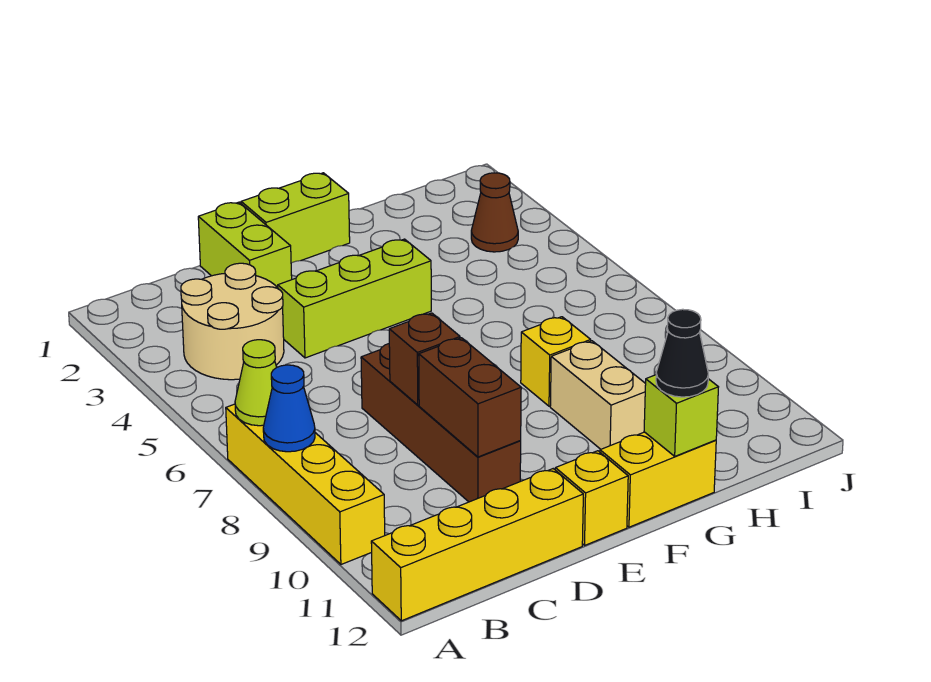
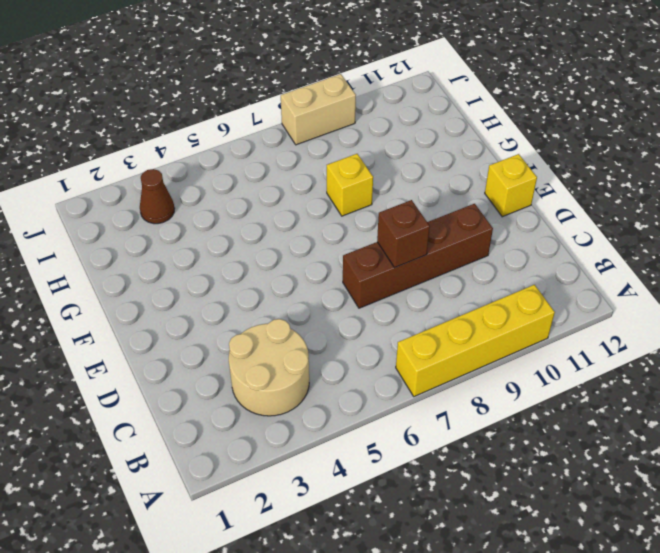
tan brick J8:J9 level 1 -> tan brick G9:G10 level 1
none -> yellow brick A12:D12 level 1
none -> lime brick D1:D2 level 1
none -> lime brick D4:F4 level 1

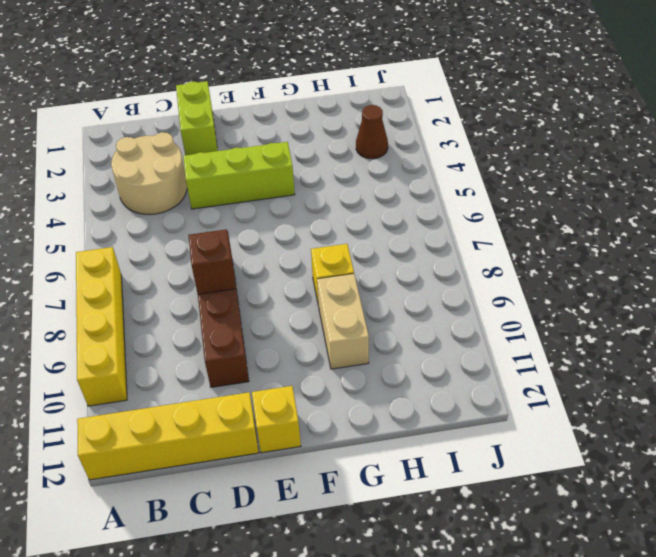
none -> lime brick E1:F1 level 1
none -> yellow brick F12:G12 level 1
none -> lime cone A7 level 2

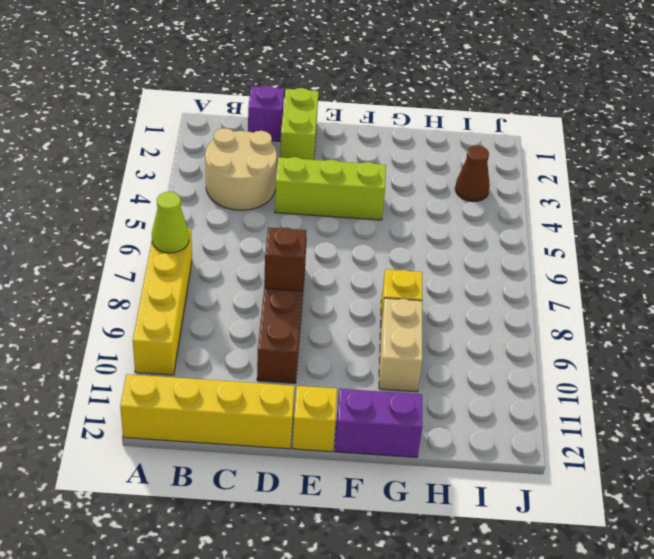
purple brick C1 level 1 -> none
purple brick F12:G12 level 1 -> yellow brick F12:G12 level 1
none -> lime brick E1:F1 level 1
none -> blue cone A8 level 2
none -> brown brick D9:D10 level 2

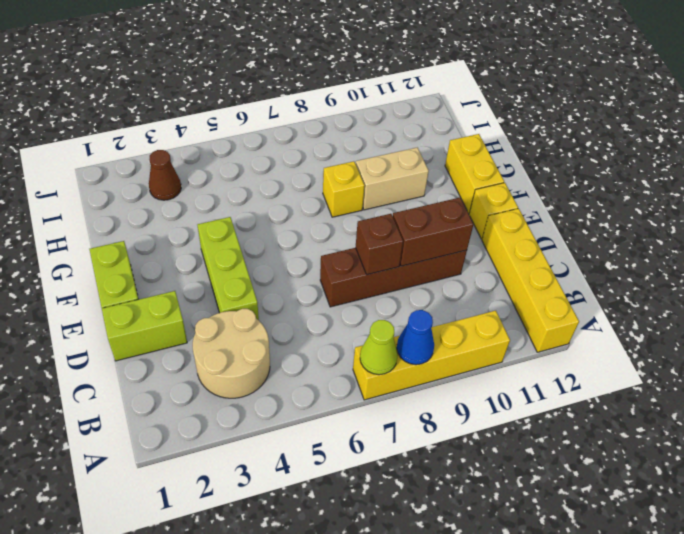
none -> lime brick G12 level 2
none -> black cone G12 level 3

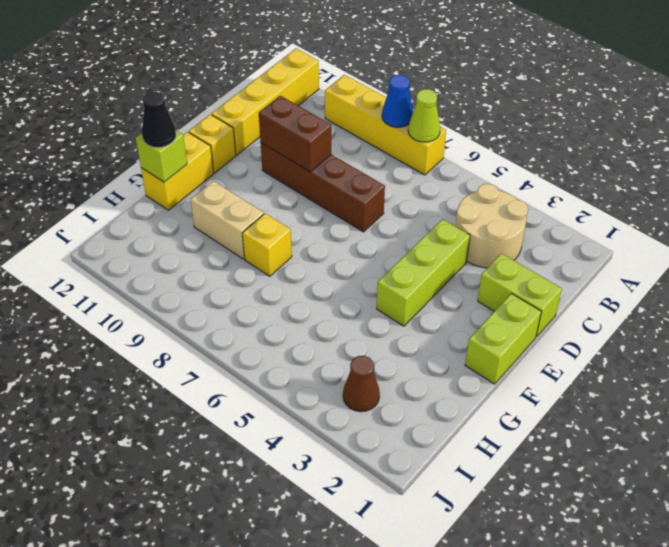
none -> brown brick D8 level 2

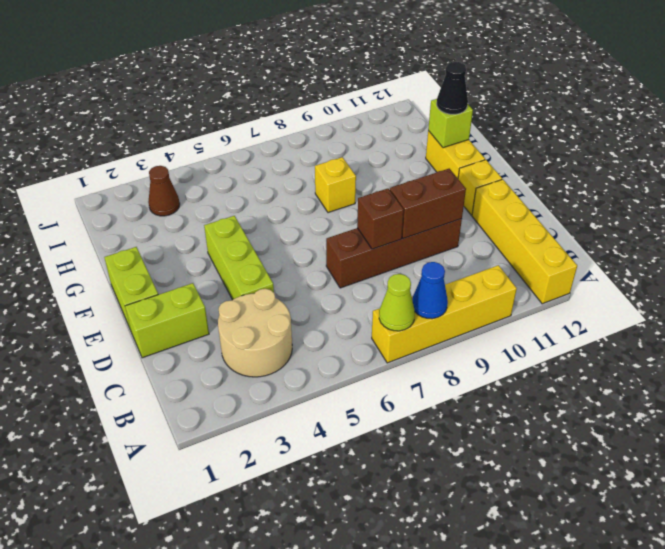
none -> tan brick G9:G10 level 1

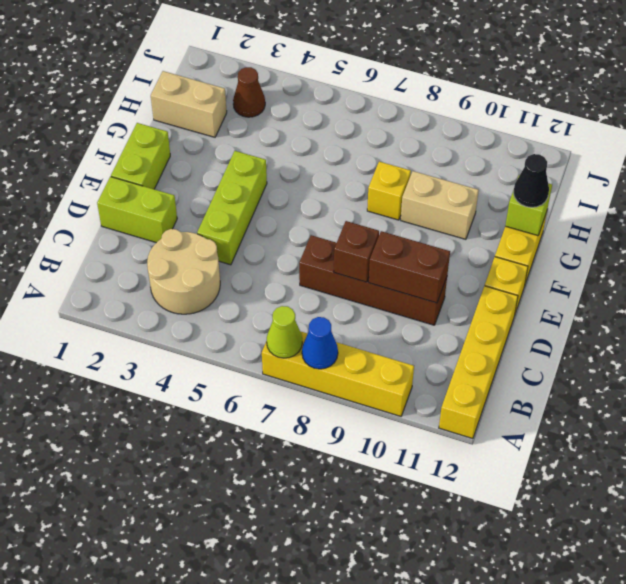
tan brick H1:H2 level 1 -> none

